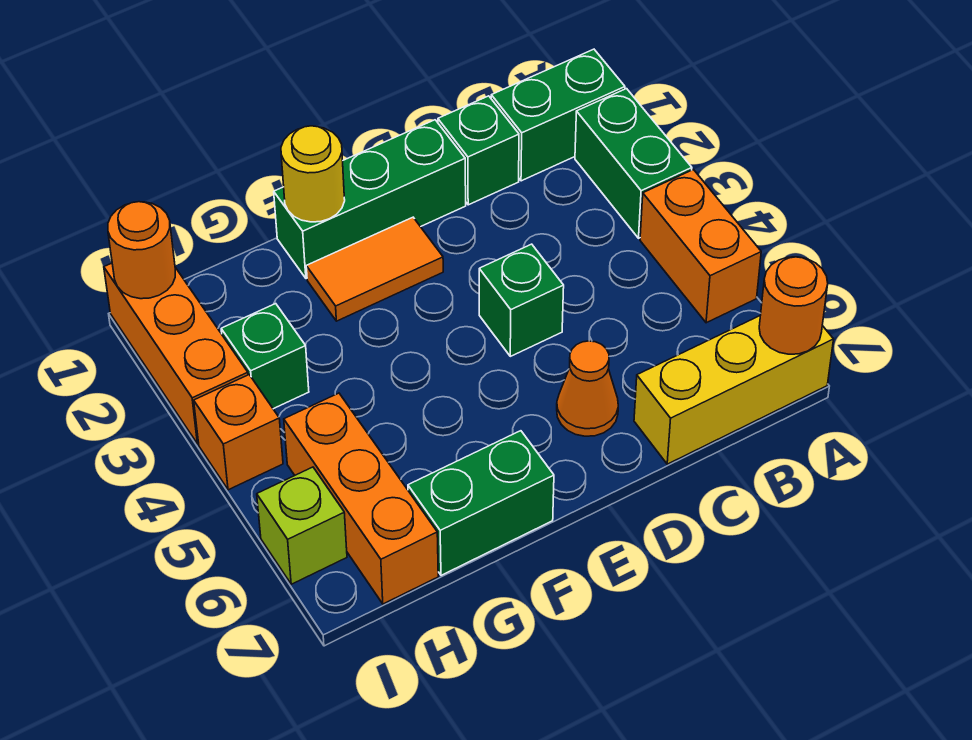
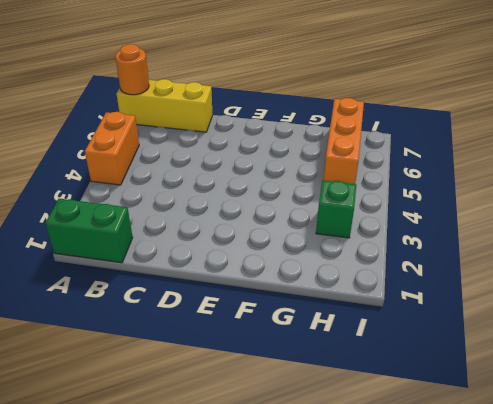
none -> green brick A2:A3 level 1
none -> green brick C1 level 1
none -> green brick D1:F1 level 1

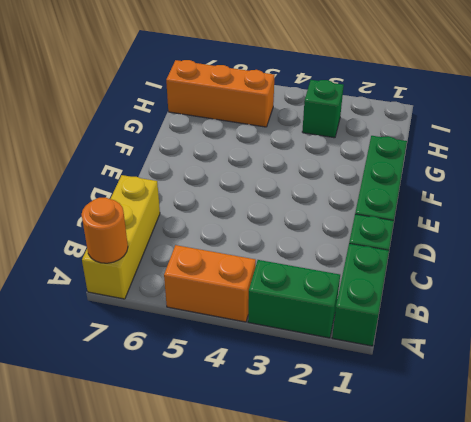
none -> green brick D4 level 1
none -> orange cone D6 level 1
none -> orange tile E2:F2 level 1

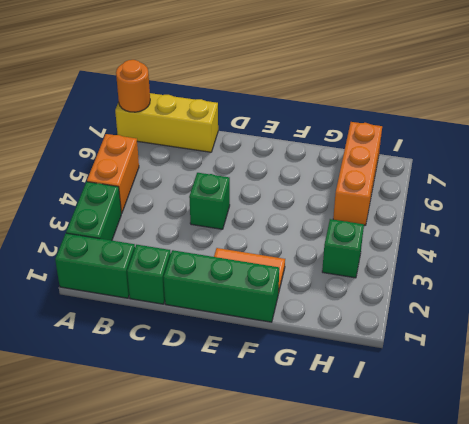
none -> orange cone D6 level 1
none -> green brick F7:G7 level 1
none -> orange brick I1:I3 level 1

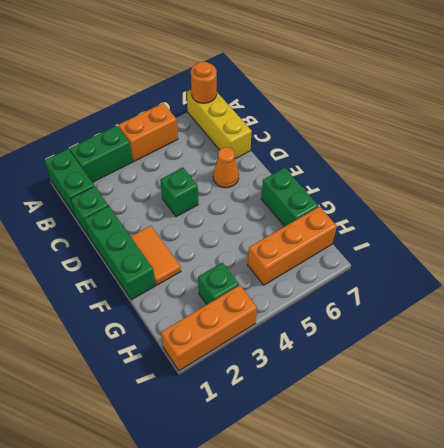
none -> orange brick I4 level 1
none -> lime brick I6 level 1
none -> yellow round brick F1 level 2

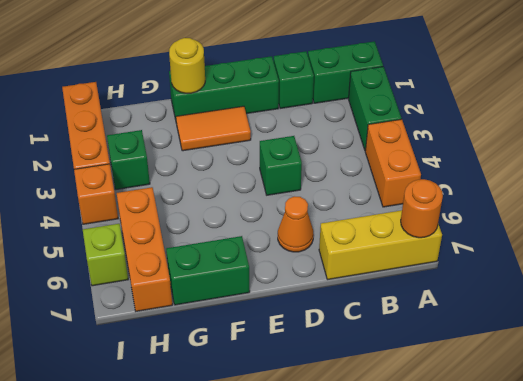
none -> orange round brick I1 level 2

